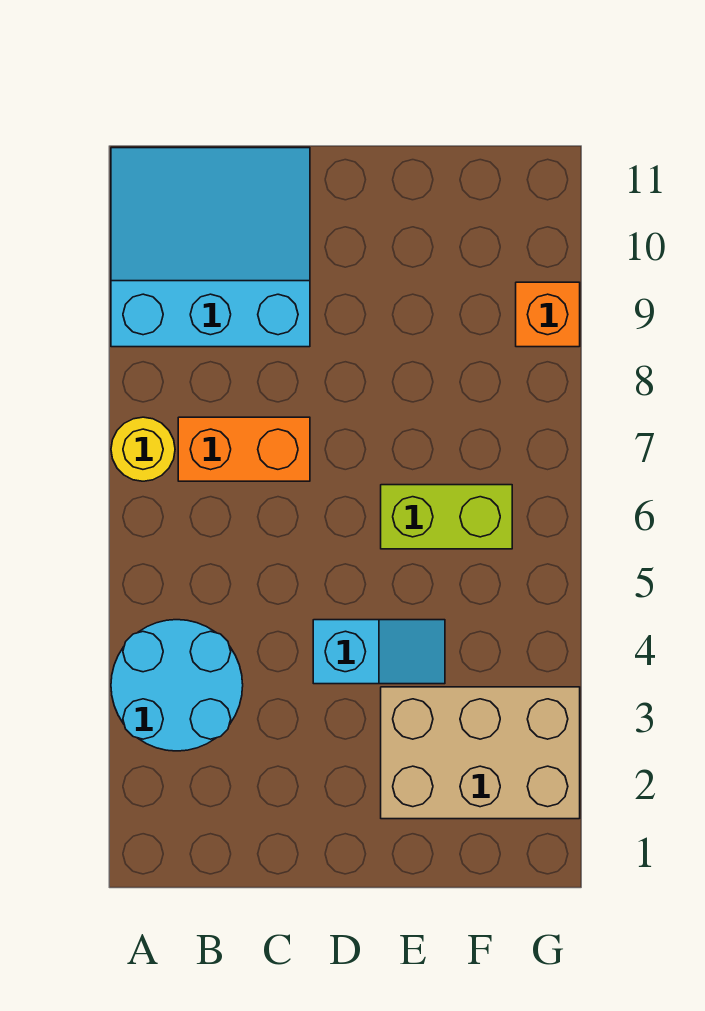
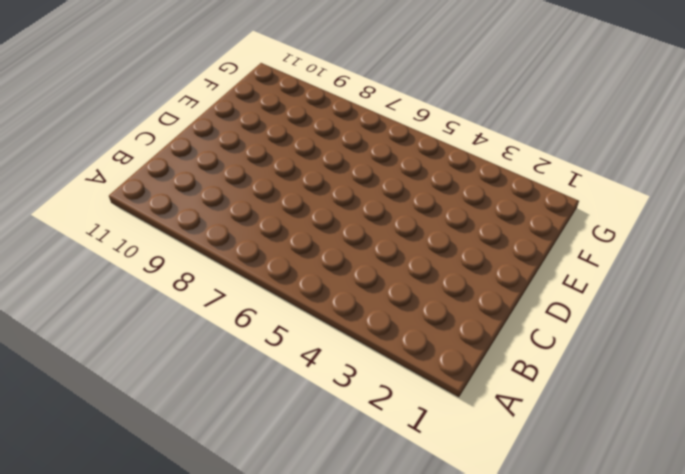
none -> cyan round brick A3:B4 level 1
none -> yellow round brick A7 level 1

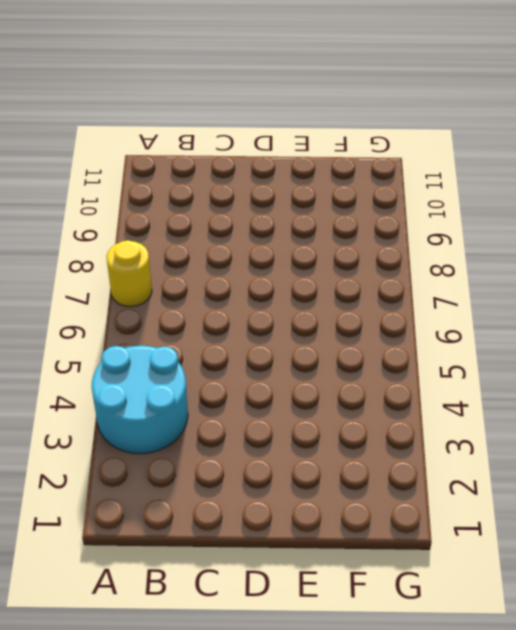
none -> cyan slope A9:C11 level 1 top 9
none -> orange brick B7:C7 level 1

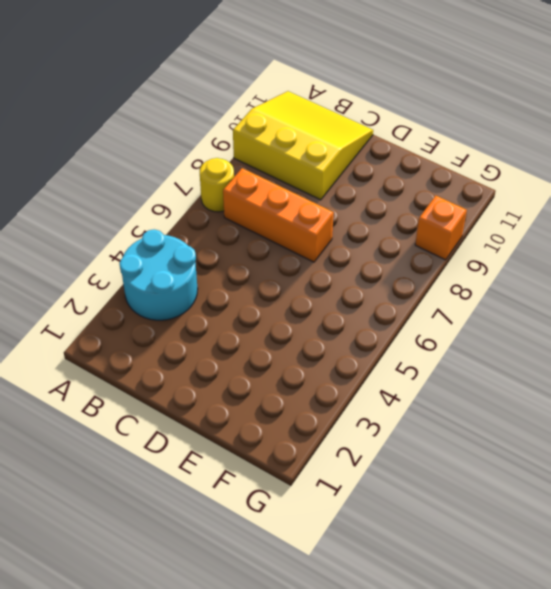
yellow slope A9:C11 level 1 top 9 -> cyan slope A9:C11 level 1 top 9
orange brick B7:D7 level 1 -> orange brick B7:C7 level 1
none -> cyan slope D4:E4 level 1 top D
none -> tan brick E2:G3 level 1

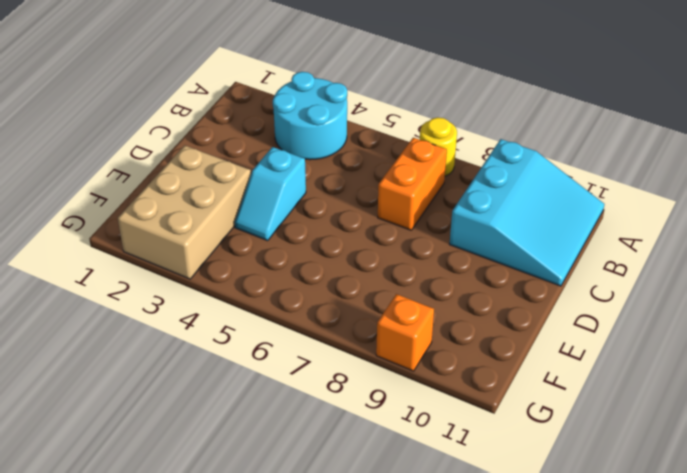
none -> lime brick E6:F6 level 1

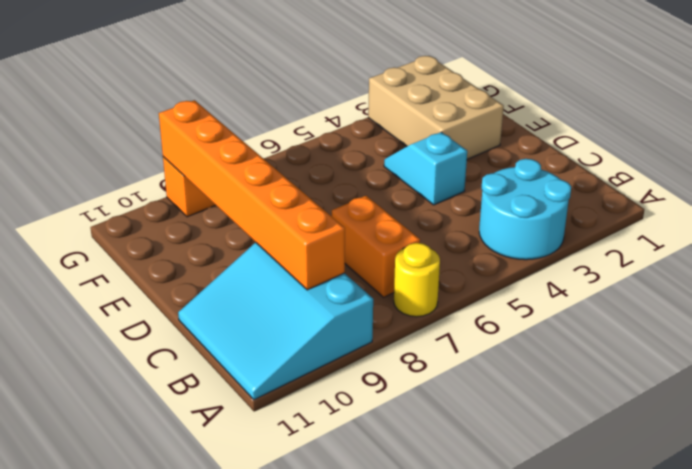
orange brick B9:G9 level 2 -> none
none -> lime brick E6:F6 level 1

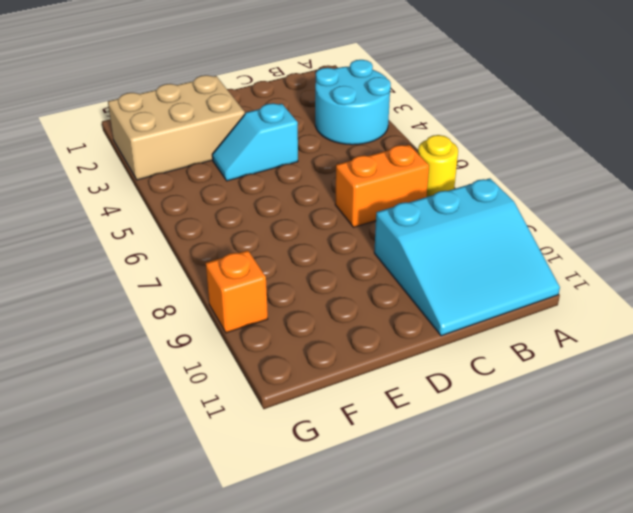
none -> lime brick E6:F6 level 1

